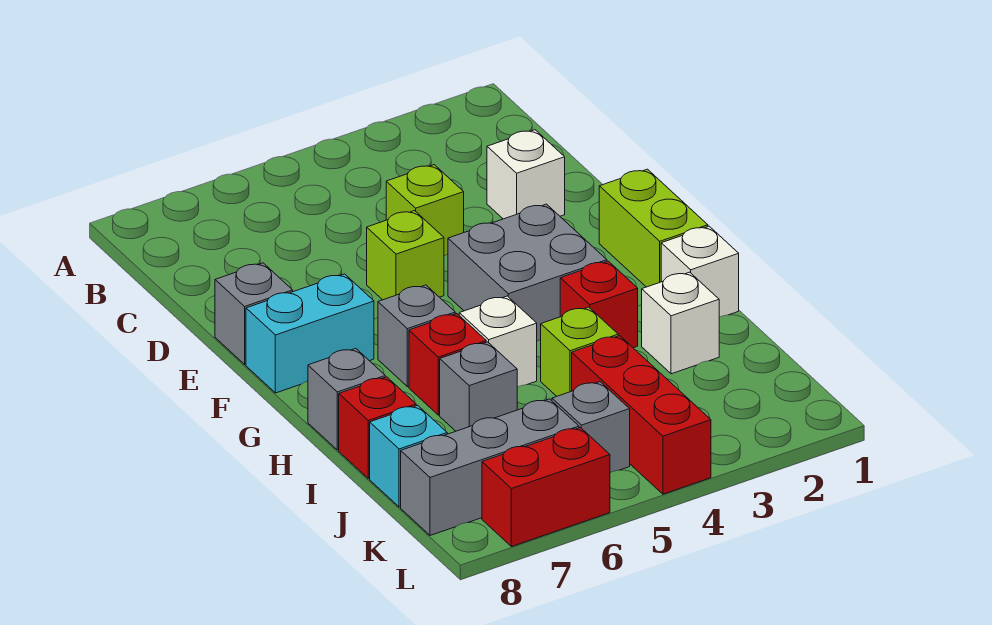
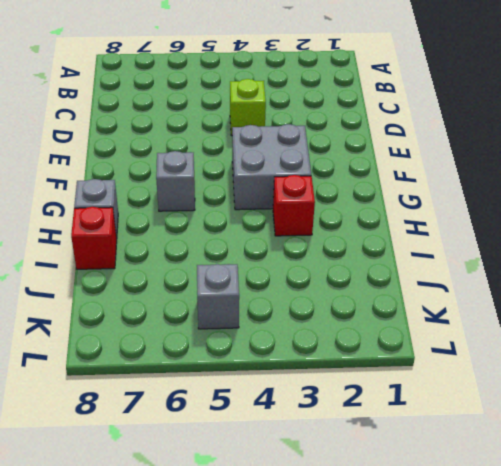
none -> white brick D2 level 1
none -> lime brick E5 level 1
none -> grey brick E8 level 1

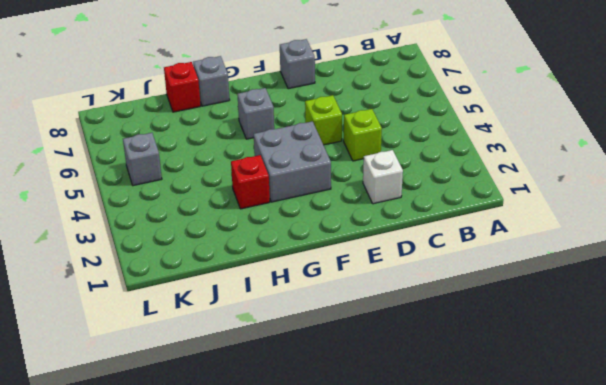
none -> lime brick F1:G1 level 1
none -> cyan brick F7:F8 level 1
none -> white brick H1 level 1

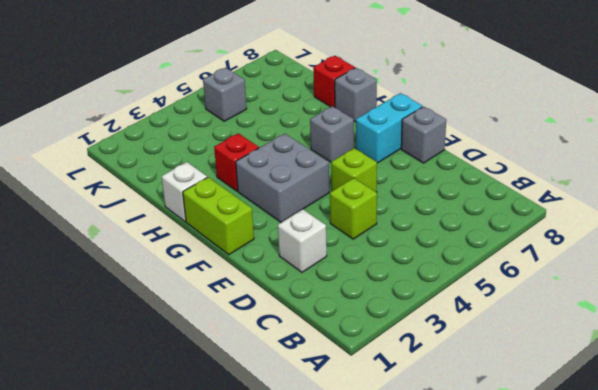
none -> white brick H5 level 1
none -> red brick H6 level 1
none -> white brick I2 level 1

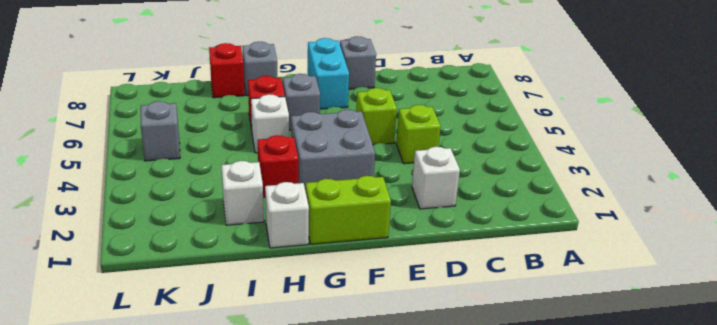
none -> lime brick I4 level 1
none -> grey brick I6 level 1
none -> red brick J4:L4 level 1

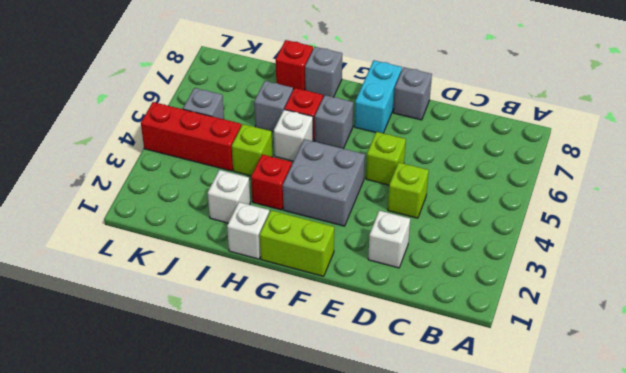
none -> cyan brick J8 level 1
none -> grey brick K6:K8 level 1
none -> red brick L6:L7 level 1

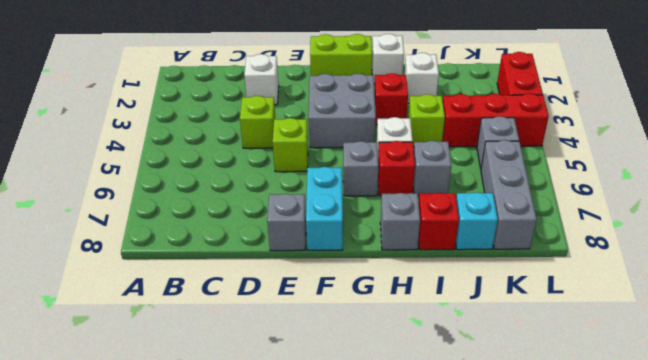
red brick L2:L3 level 1 -> red brick L6:L7 level 1

